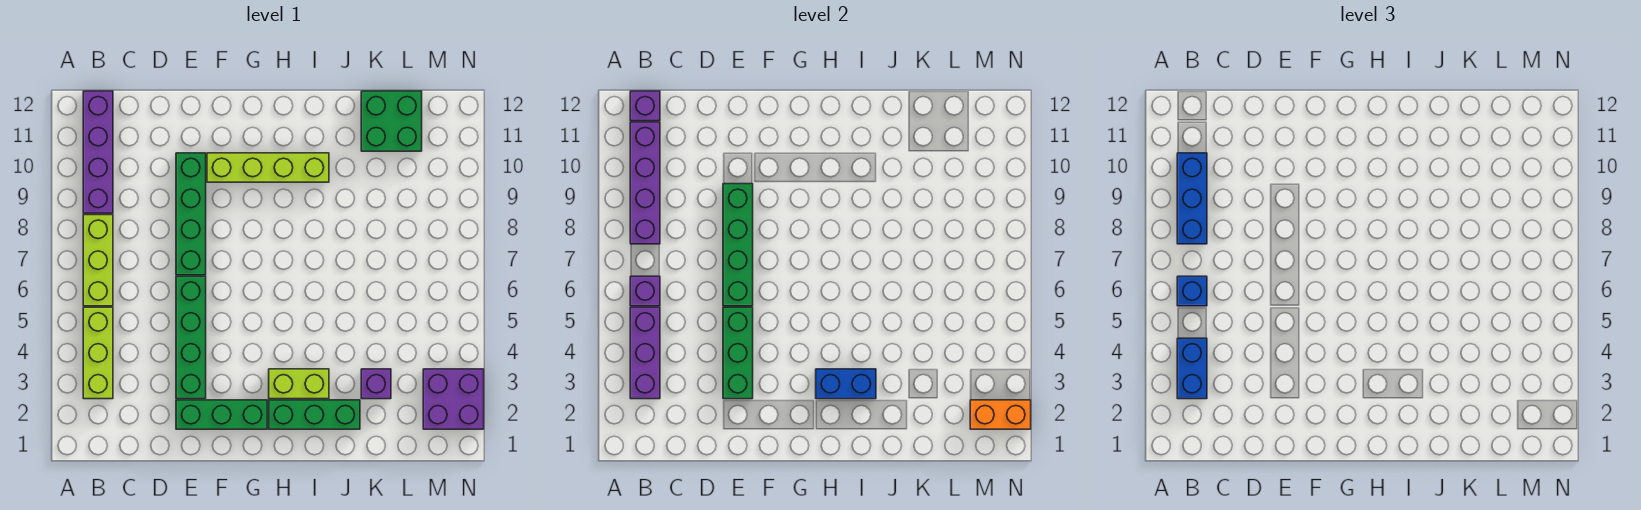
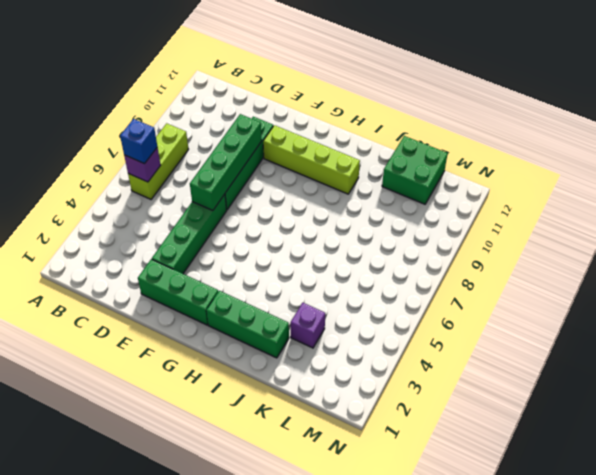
none -> lime brick B3:B5 level 1
none -> purple brick B9:B12 level 1
none -> lime brick H3:I3 level 1

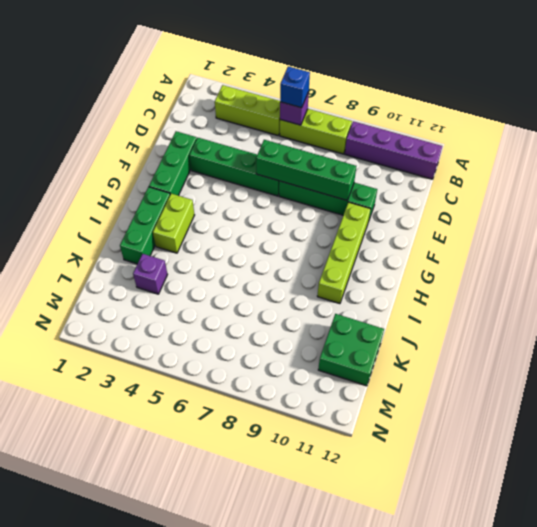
none -> purple brick M2:N3 level 1
none -> purple brick B3:B5 level 2
none -> purple brick B8:B11 level 2

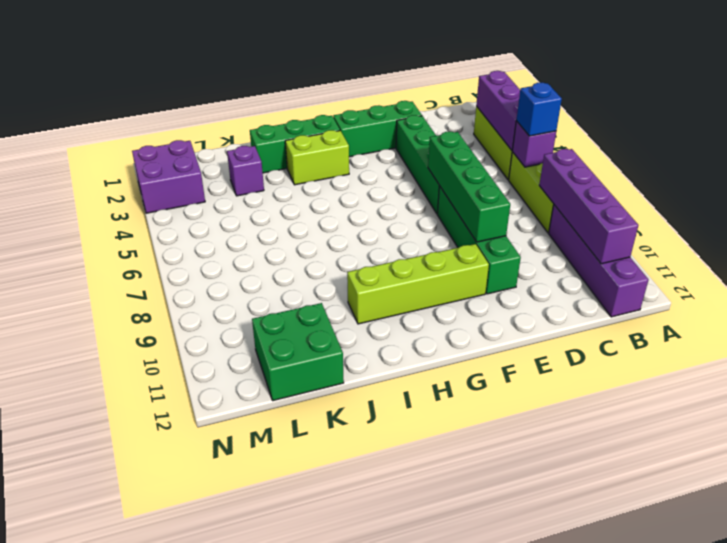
none -> purple brick B12 level 2
none -> green brick E3:E5 level 2
none -> blue brick H3:I3 level 2

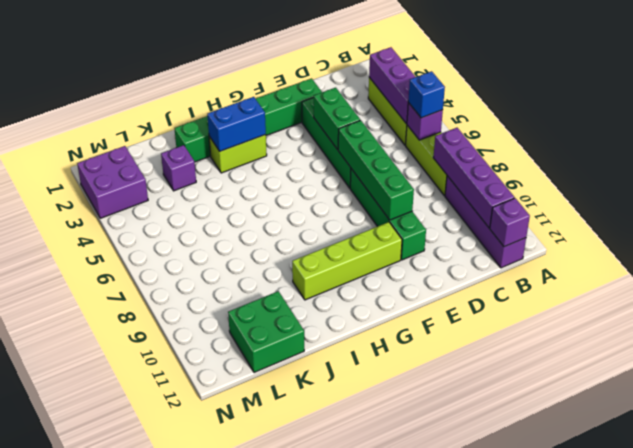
green brick E4:E5 level 2 -> green brick E3:E5 level 2
none -> orange brick M2:N2 level 2
none -> blue brick B3:B4 level 3
none -> blue brick B8:B10 level 3

